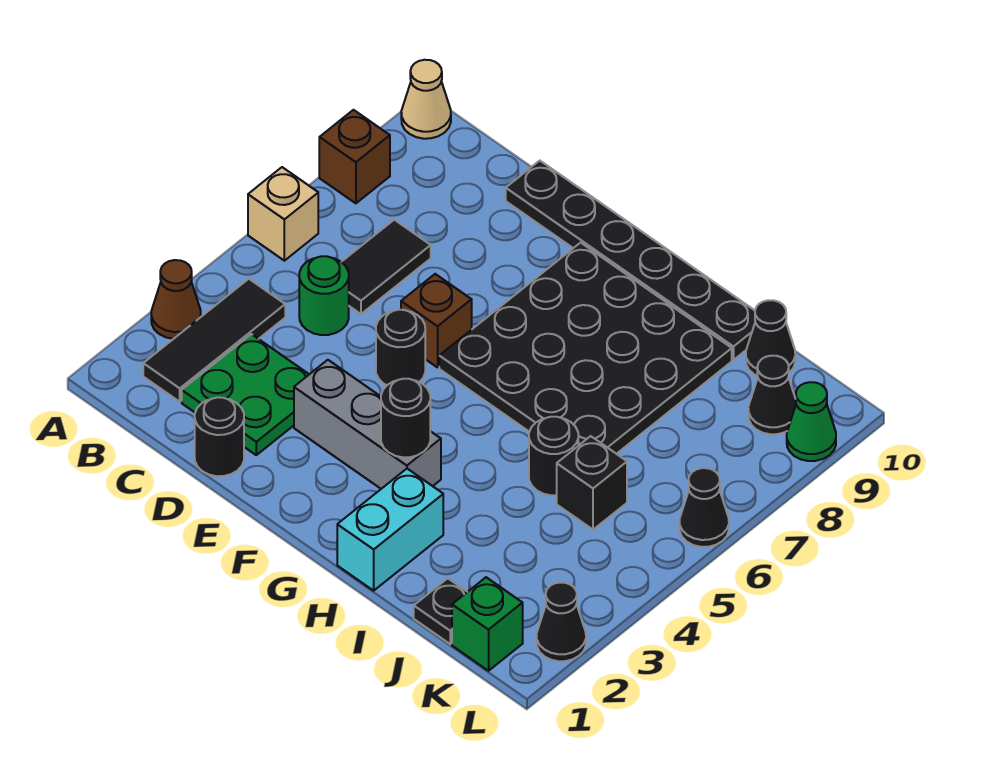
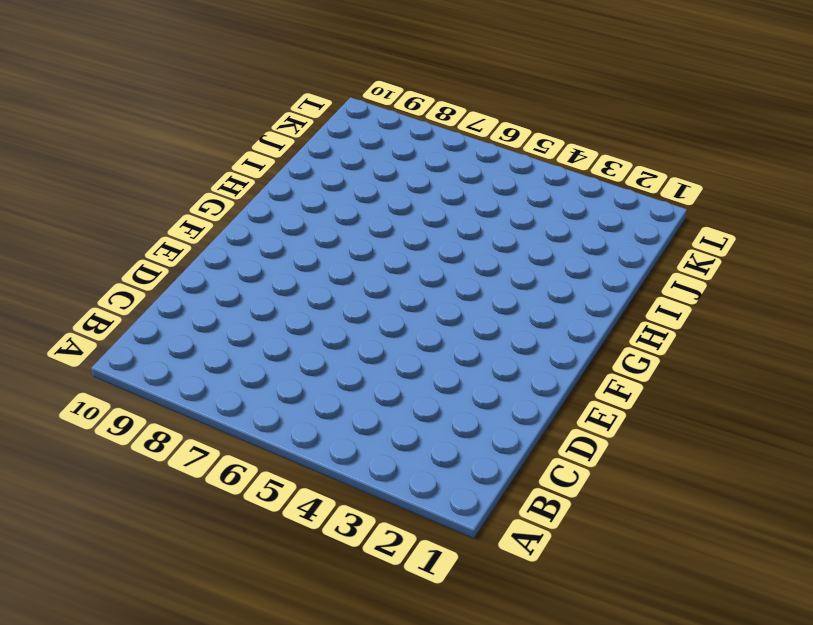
none -> brown cone A3 level 1
none -> tan brick A6 level 1
none -> brown brick A8 level 1

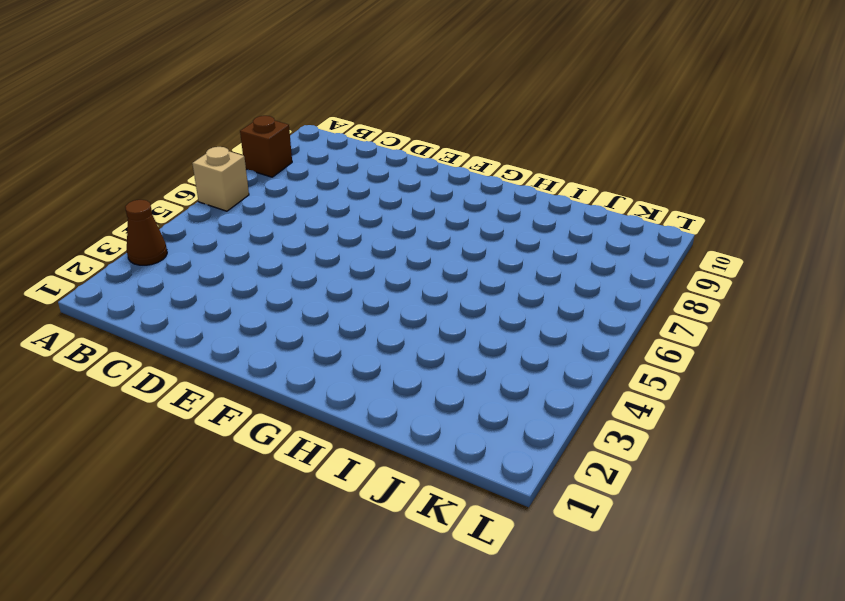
none -> tan cone A10 level 1
none -> black tile B2:B4 level 1
none -> green plate C2:D3 level 1

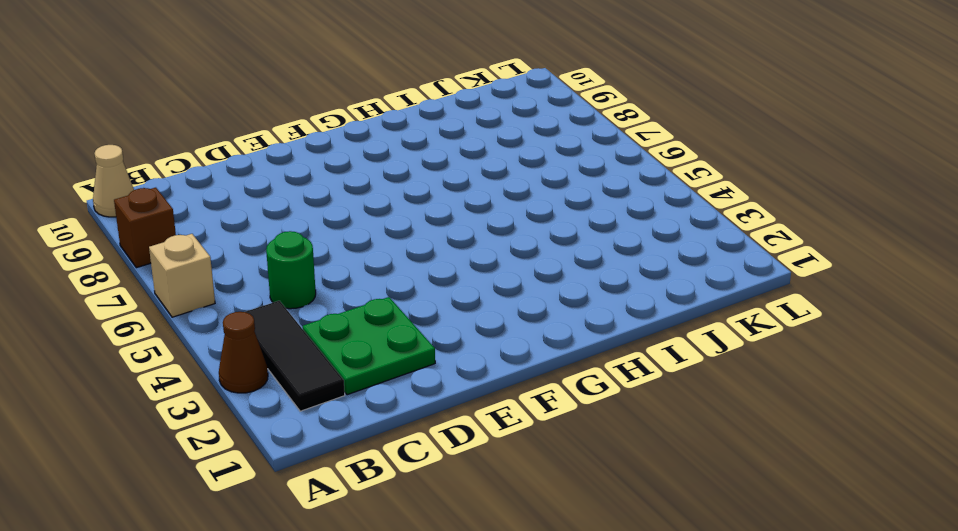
none -> black tile C6:C7 level 1
none -> black round brick D1 level 1
none -> black plate D10:I10 level 1

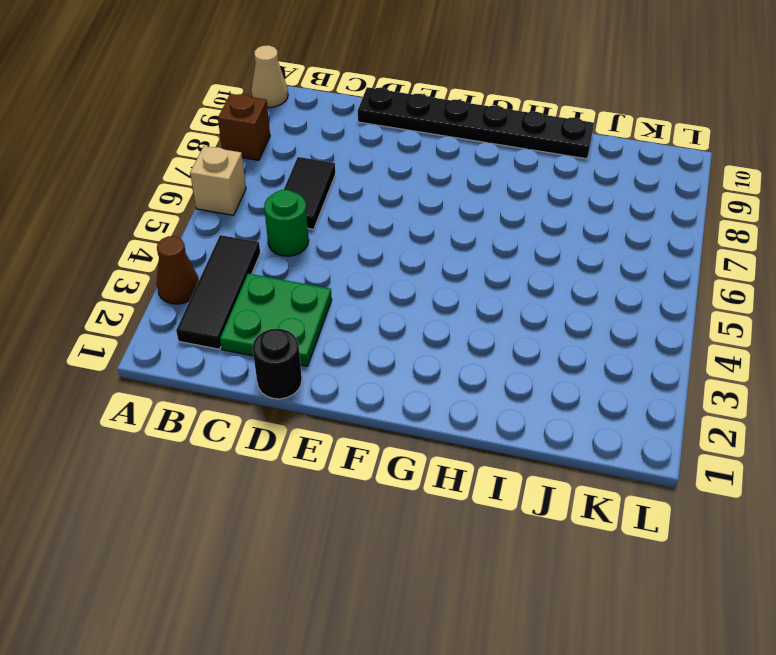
none -> grey brick E3:G3 level 1
none -> black round brick E5 level 1
none -> brown brick E6 level 1

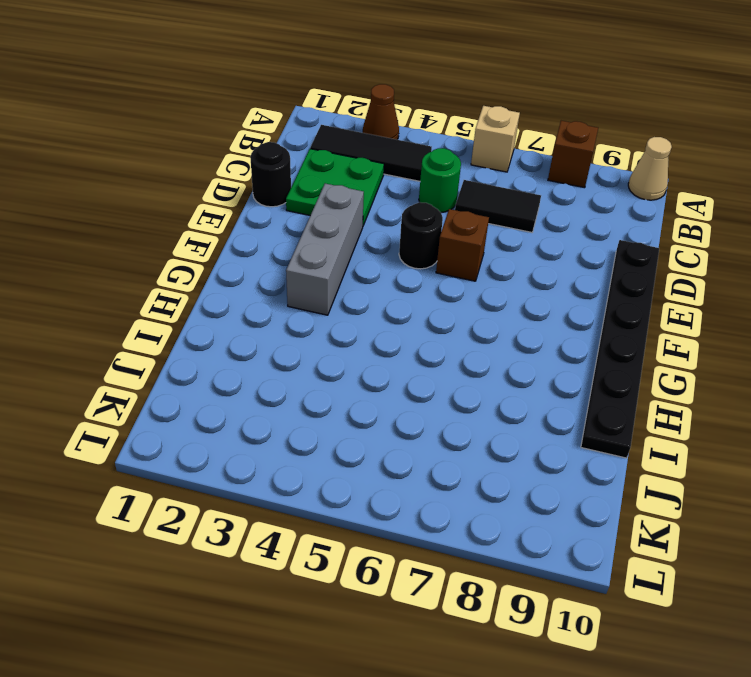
none -> black plate F6:I9 level 1
none -> cyan brick H1:H2 level 1
none -> black round brick I5 level 1

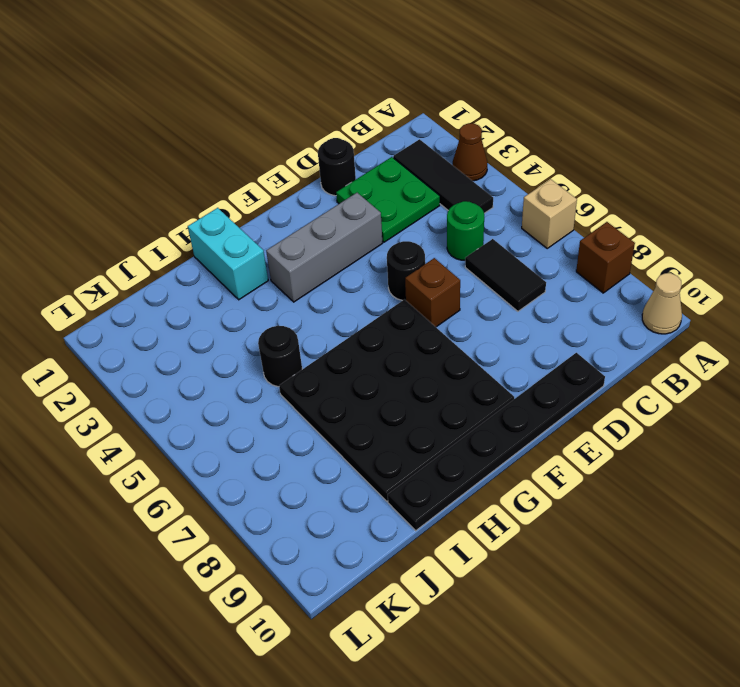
none -> black plate J1 level 1
none -> black brick J5 level 1
none -> black cone J10 level 1

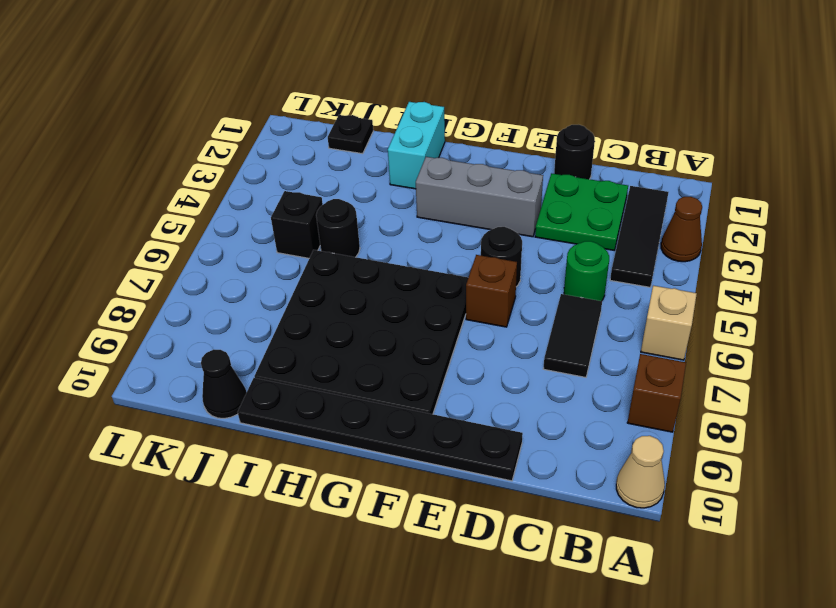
none -> green brick K1 level 1
none -> black cone K9 level 1
none -> black cone L2 level 1

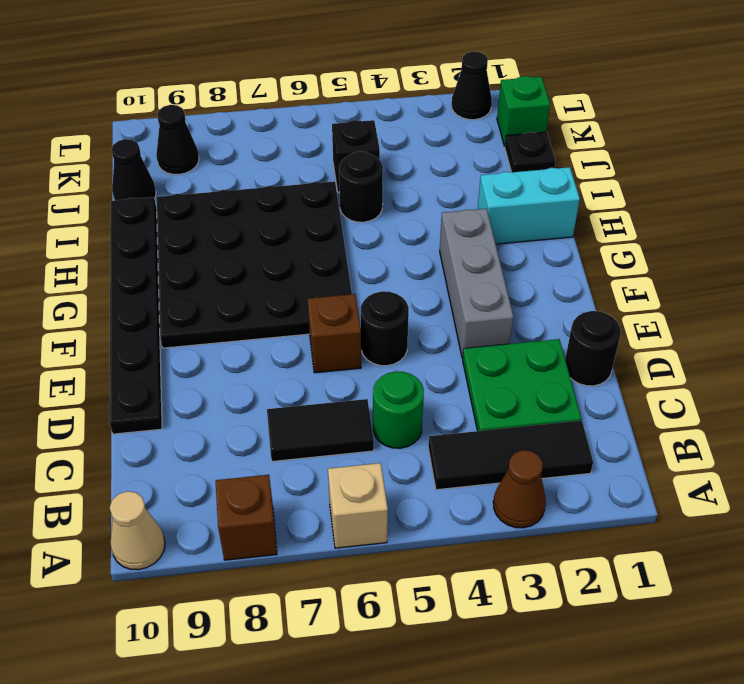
none -> black cone L6 level 1
none -> green cone L9 level 1
none -> black round brick G3 level 2

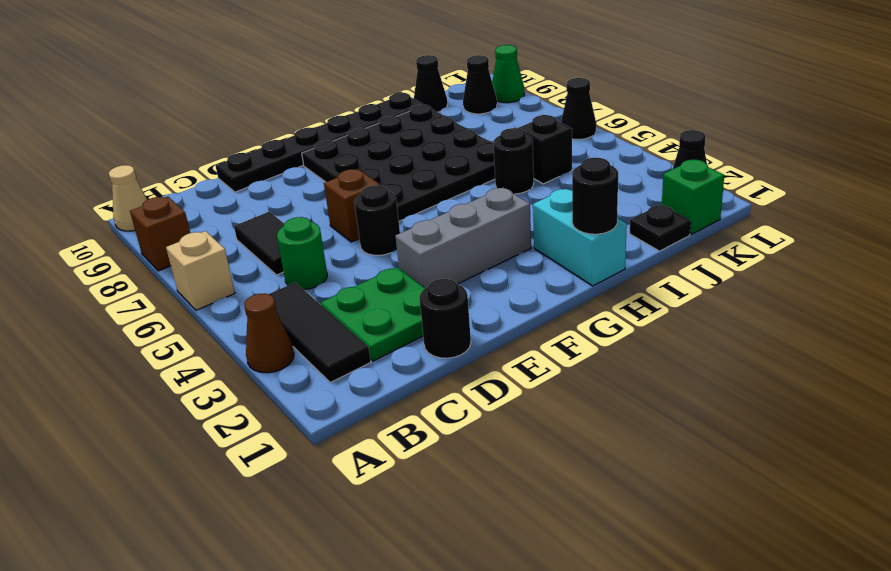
black round brick H1 level 2 -> black round brick G3 level 2

